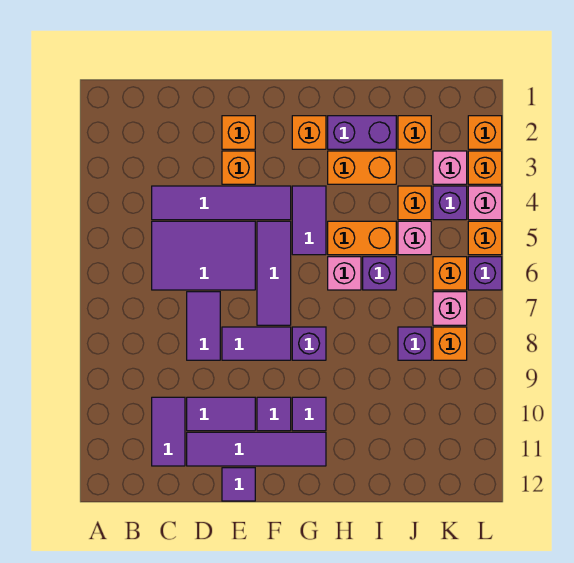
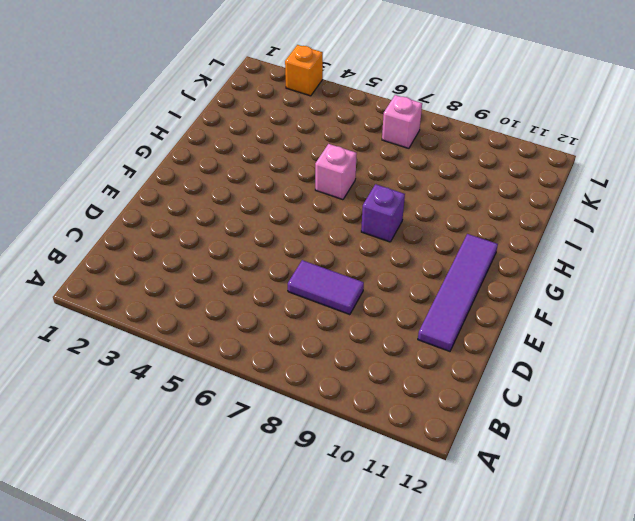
none -> purple tile C4:F4 level 1
none -> purple tile C5:E6 level 1
none -> purple tile C10:C11 level 1
none -> purple tile D10:E10 level 1

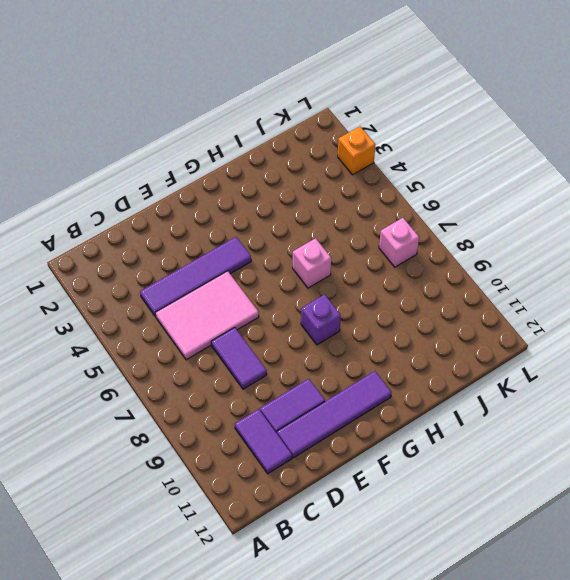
pink tile C5:E6 level 1 -> purple tile C5:E6 level 1
none -> orange brick E2 level 1
none -> orange brick E3 level 1
none -> purple tile E8:F8 level 1
none -> purple tile E12 level 1

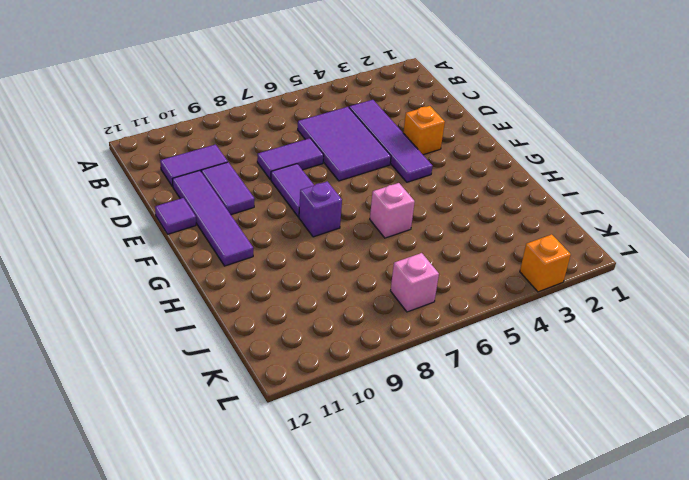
none -> orange brick E2 level 1
none -> purple tile F5:F7 level 1
none -> purple tile F10 level 1
none -> orange brick G2 level 1

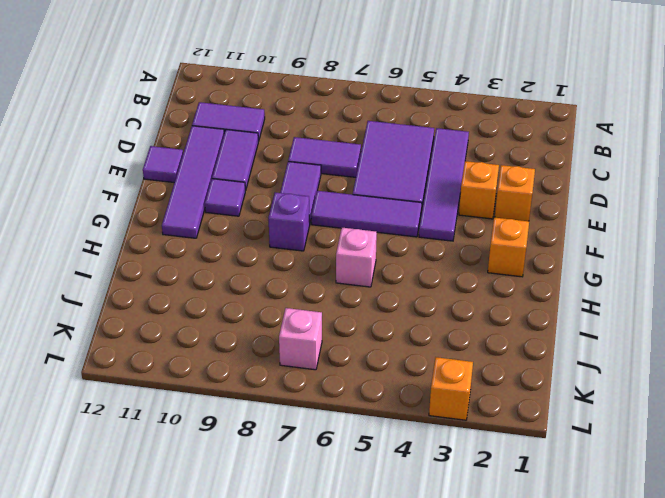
none -> purple tile G4:G5 level 1
none -> purple tile G10 level 1
none -> purple brick H2:I2 level 1
none -> orange brick H3:I3 level 1

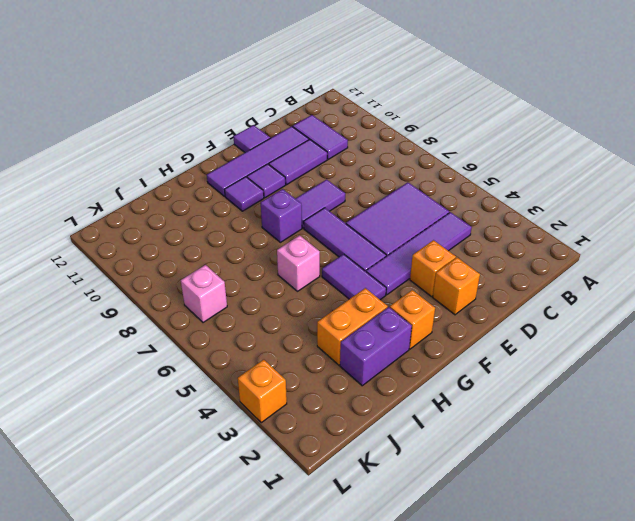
none -> purple tile D7:D8 level 1
none -> orange brick H5:I5 level 1
none -> purple brick I6 level 1
none -> orange brick J2 level 1

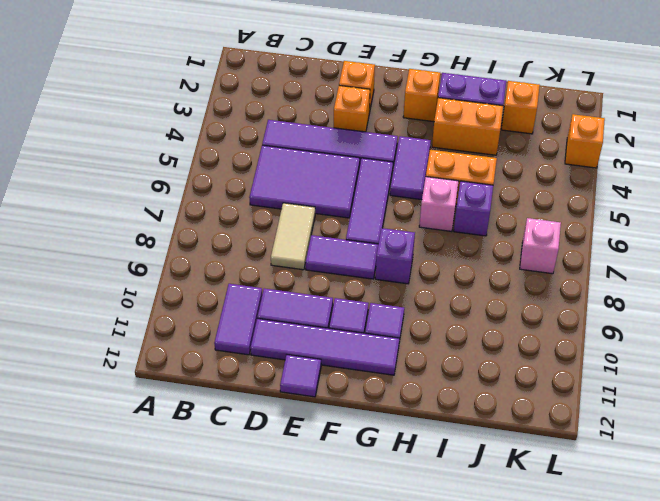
tan tile D7:D8 level 1 -> purple tile D7:D8 level 1
none -> orange brick J4 level 1
none -> pink brick J5 level 1
none -> purple brick J8 level 1
none -> pink brick K3 level 1

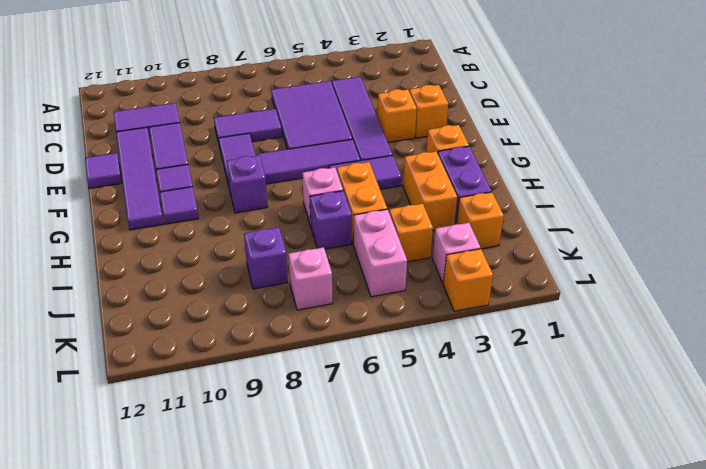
pink brick J5:K5 level 1 -> pink brick J5 level 1
none -> purple brick K4 level 1
none -> orange brick K6 level 1
none -> orange brick K8 level 1
none -> orange brick L2 level 1

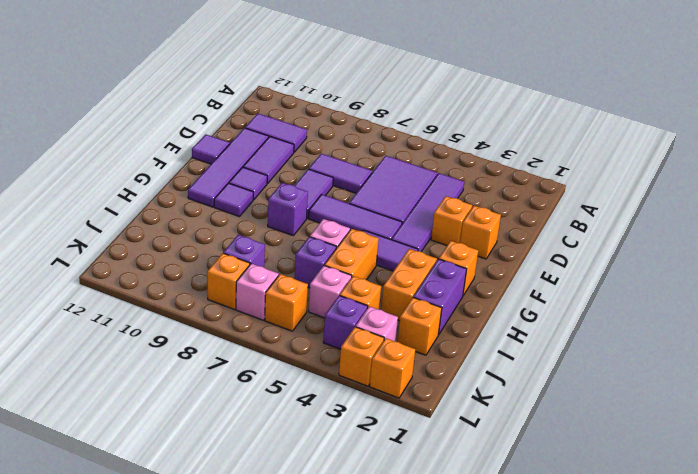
none -> pink brick L4 level 1
none -> orange brick L5 level 1
none -> purple brick L6 level 1

